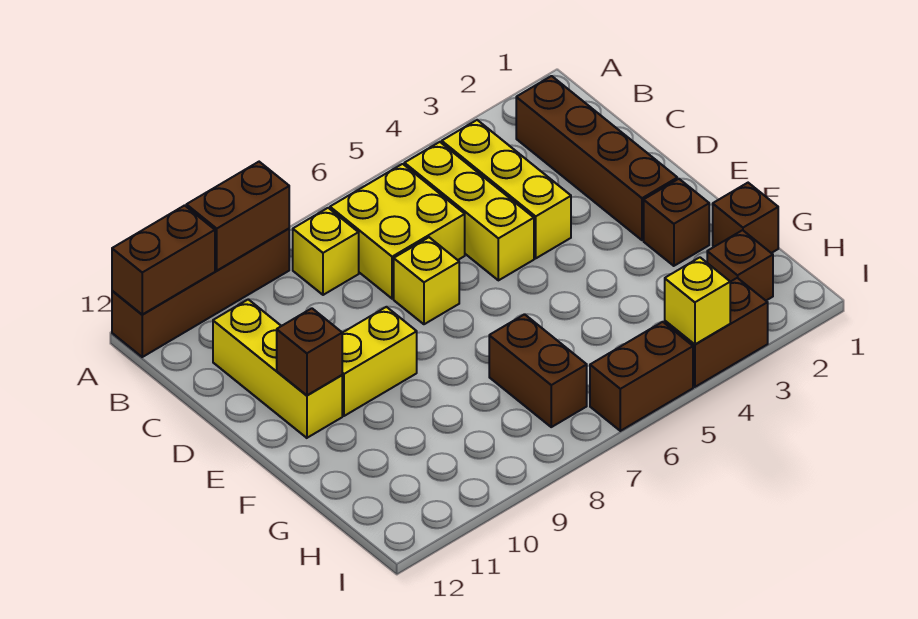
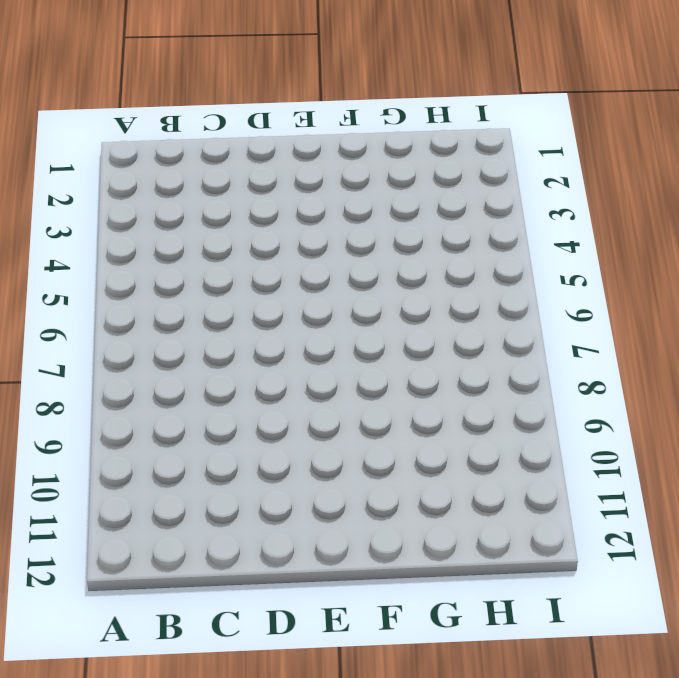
none -> brown brick A9:A12 level 1
none -> brown brick B2:E2 level 1
none -> yellow brick B4:D4 level 1

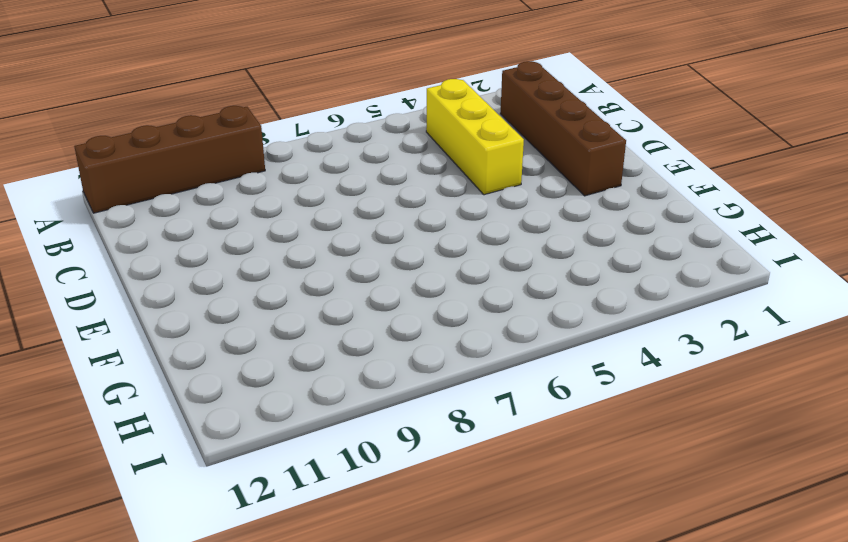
none -> yellow brick B5:D5 level 1
none -> yellow brick B6:C7 level 1
none -> yellow brick B8 level 1

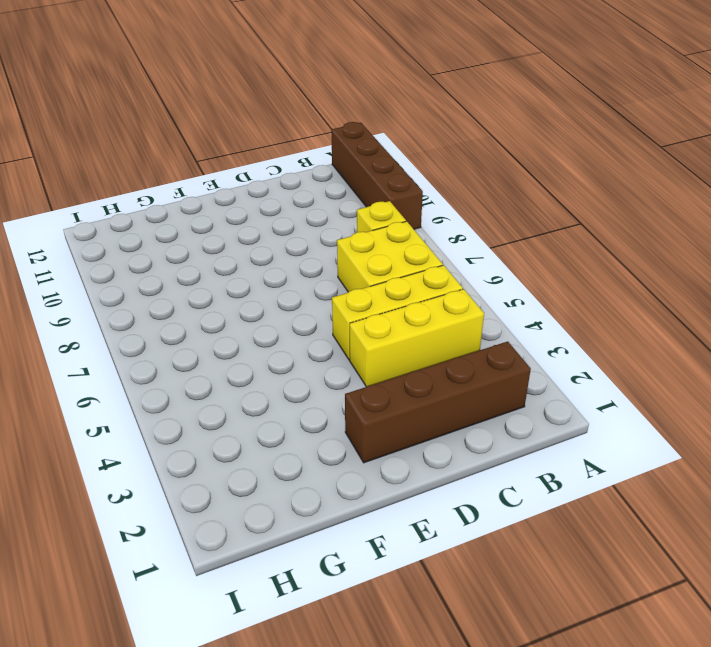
none -> yellow brick C11:E11 level 1
none -> yellow brick D7 level 1
none -> yellow brick E9:E10 level 1

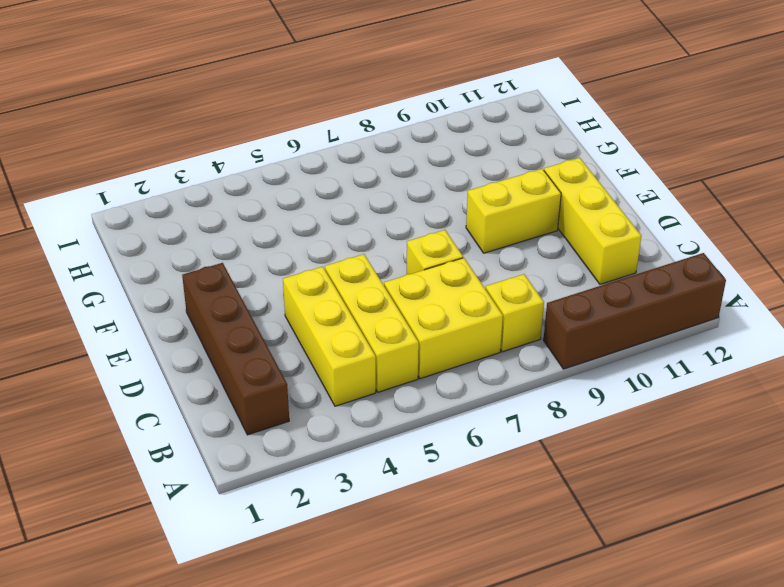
none -> brown brick F2 level 1
none -> brown brick G1 level 1
none -> brown brick G7:H7 level 1

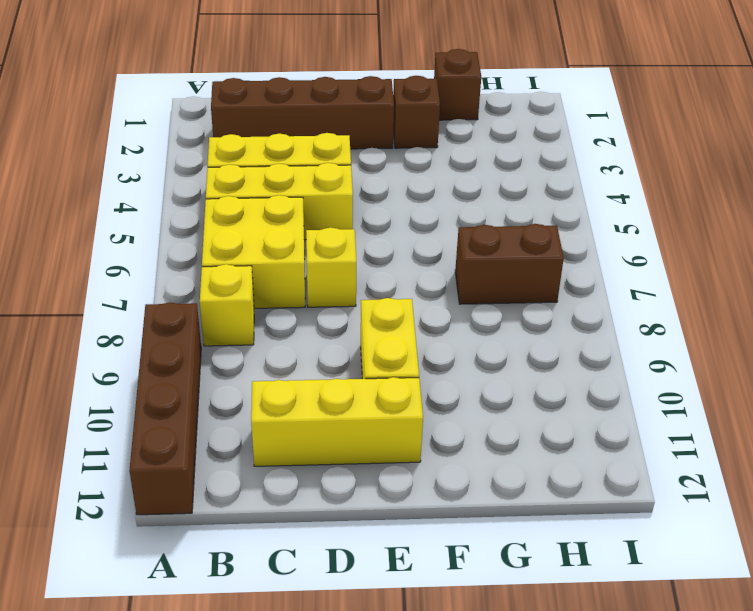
none -> brown brick H2 level 1
none -> brown brick I3:I4 level 1
none -> brown brick I5:I6 level 1

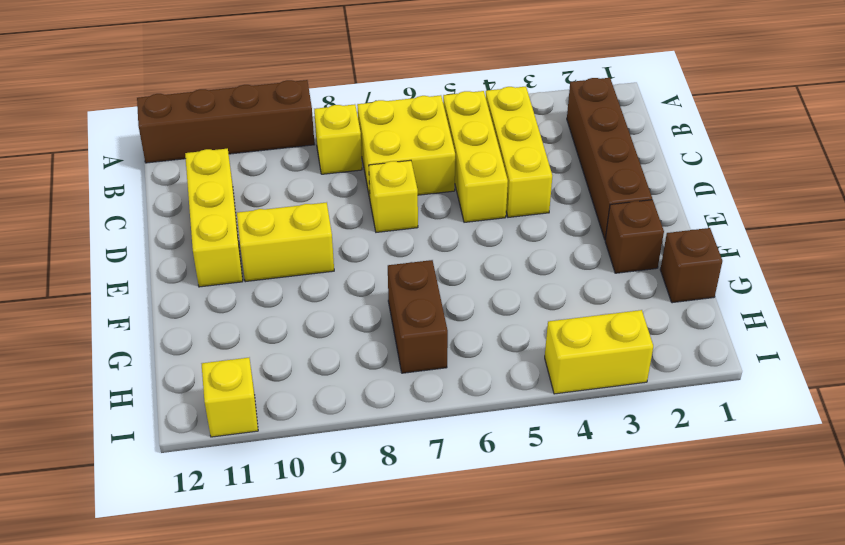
yellow brick I3:I4 level 1 -> brown brick I3:I4 level 1
yellow brick I11 level 1 -> yellow brick I4 level 2
none -> brown brick H2 level 1
none -> brown brick I5:I6 level 1
none -> brown brick A9:A10 level 2

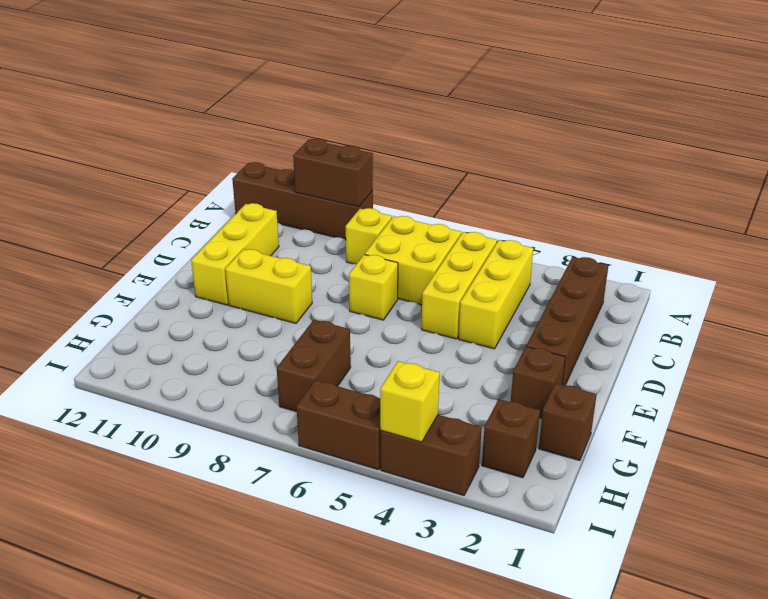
none -> brown brick A11:A12 level 2
none -> brown brick E11 level 2

